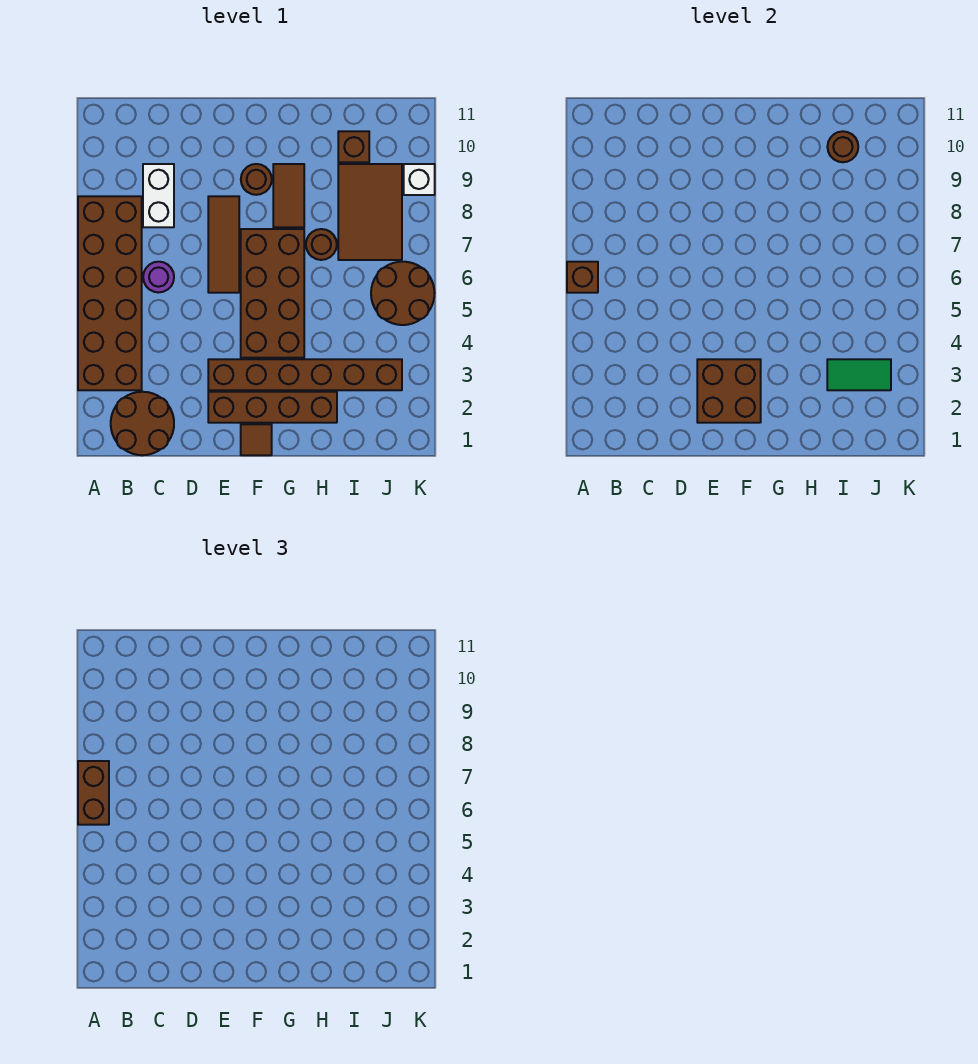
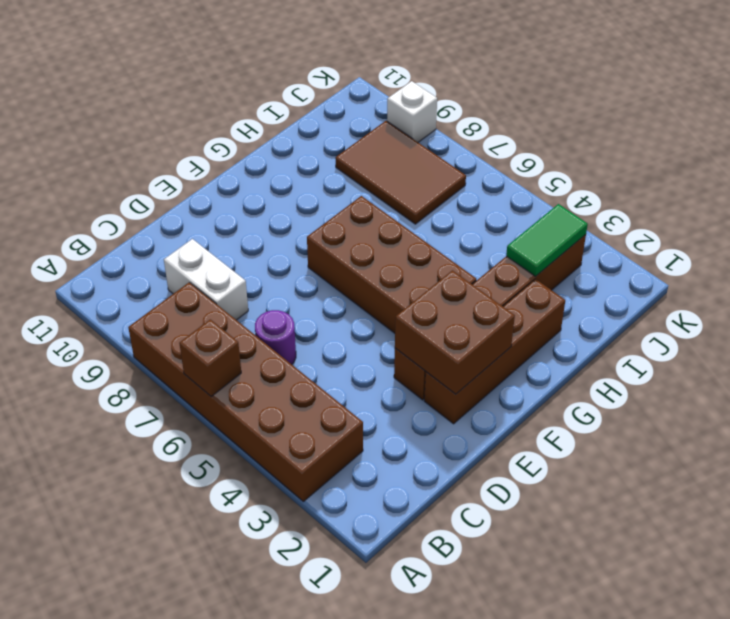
none -> brown round brick B1:C2 level 1
none -> brown tile E6:E8 level 1
none -> brown tile F1 level 1

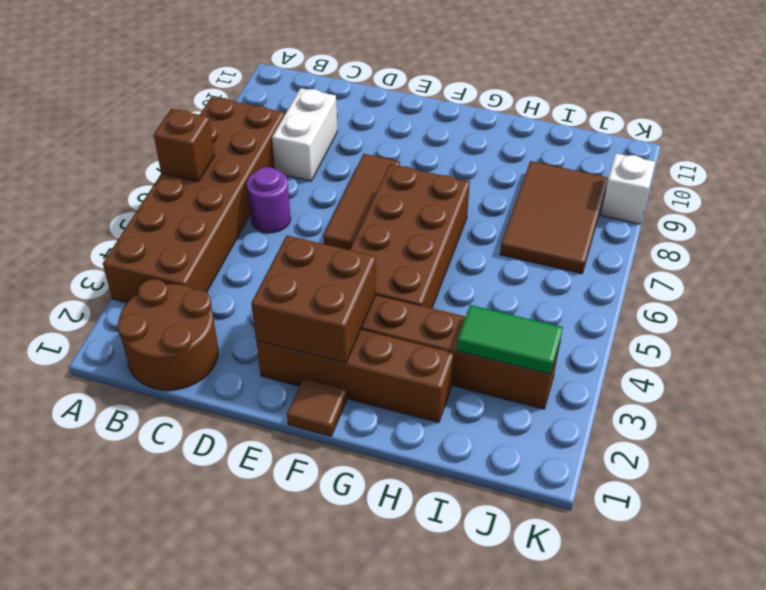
none -> brown round brick F9 level 1
none -> brown tile G8:G9 level 1
none -> brown round brick H7 level 1

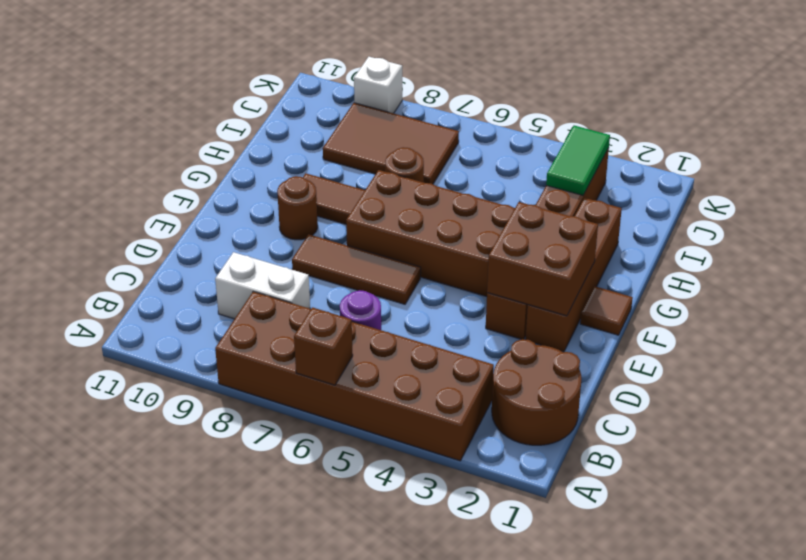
none -> brown brick I10 level 1
none -> brown round brick J5:K6 level 1
none -> brown round brick I10 level 2

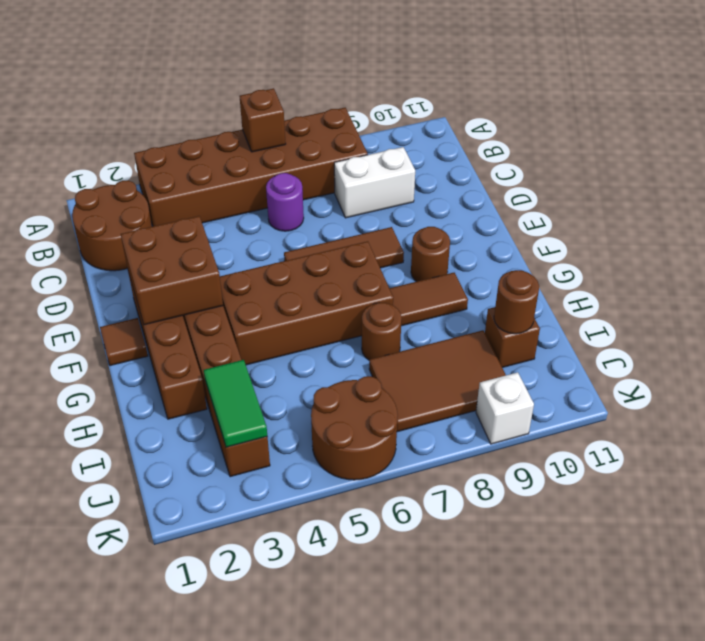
none -> brown brick A6:A7 level 3

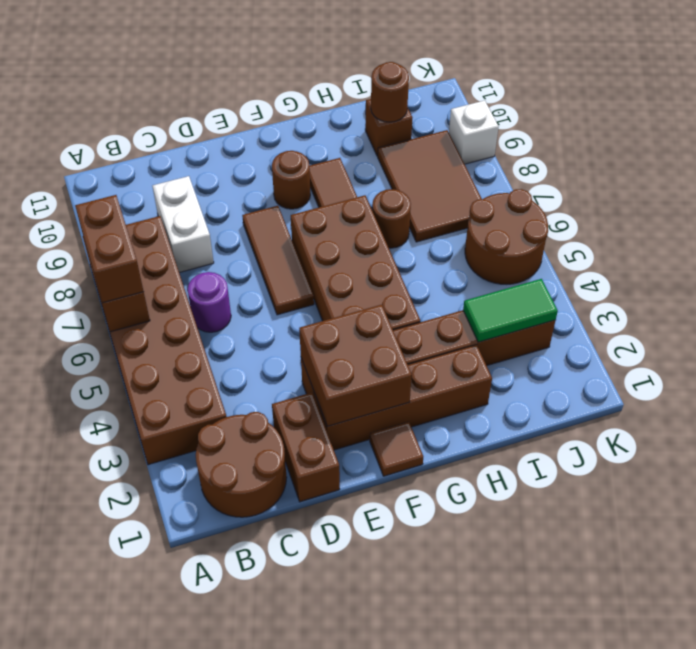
brown brick D1:D2 level 1 -> none

